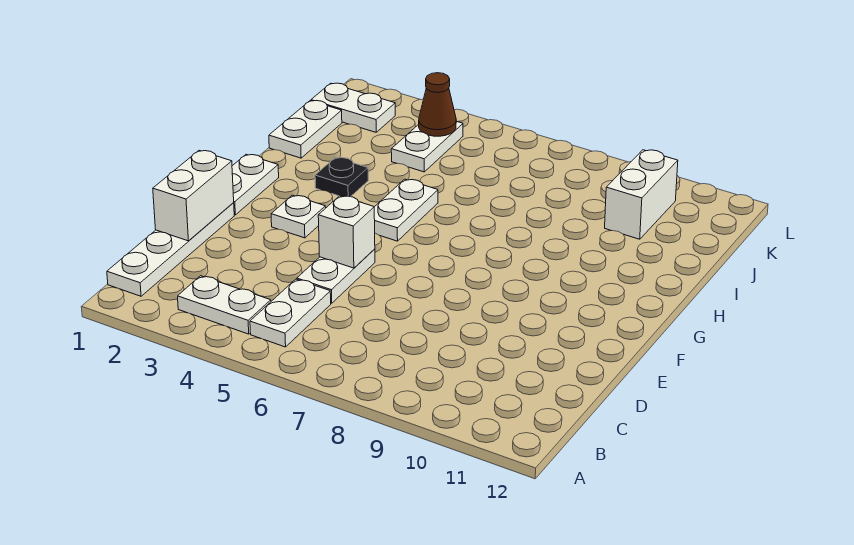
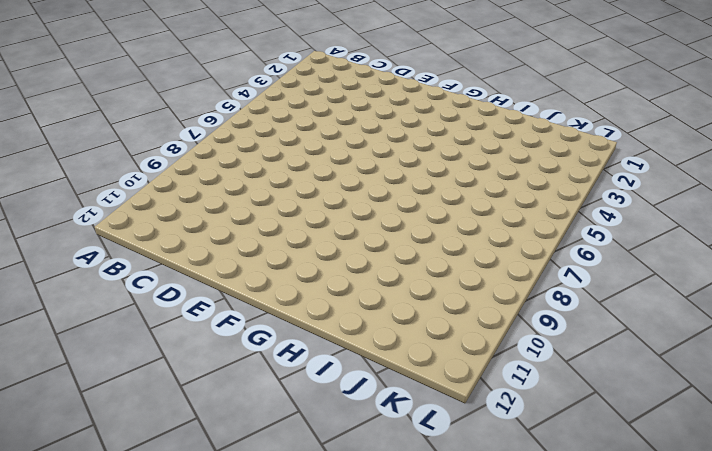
none -> white plate B1:E1 level 1
none -> white plate B3:B4 level 1
none -> white plate B5:C5 level 1

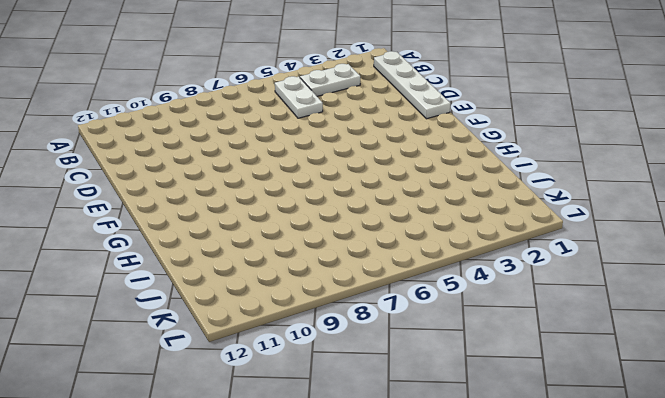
none -> white plate D5:E5 level 1
none -> white plate F1:G1 level 1
none -> white plate F3 level 1

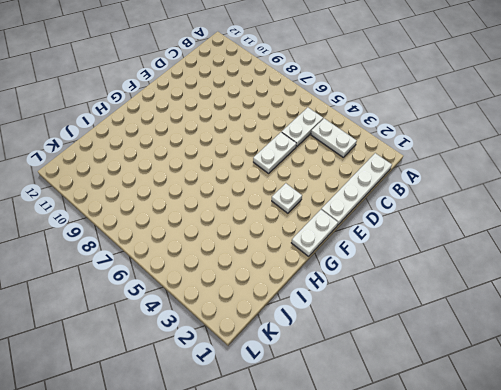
none -> white plate G5:H5 level 1
none -> black plate H3 level 1
none -> white plate I1:J1 level 1

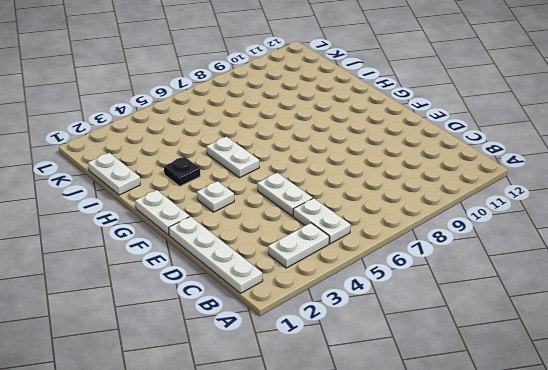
none -> white plate J4:K4 level 1
none -> white brick J10:K10 level 1
none -> white plate K1:K2 level 1

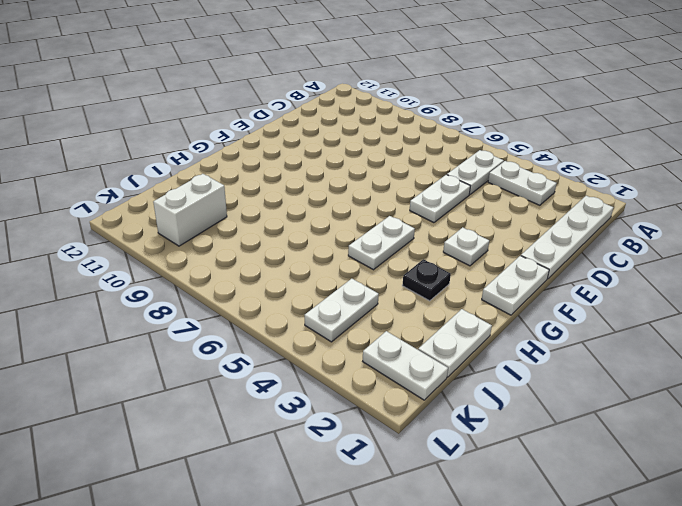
none -> white brick D1:E1 level 2
none -> white brick E5 level 2
none -> brown cone K4 level 2

